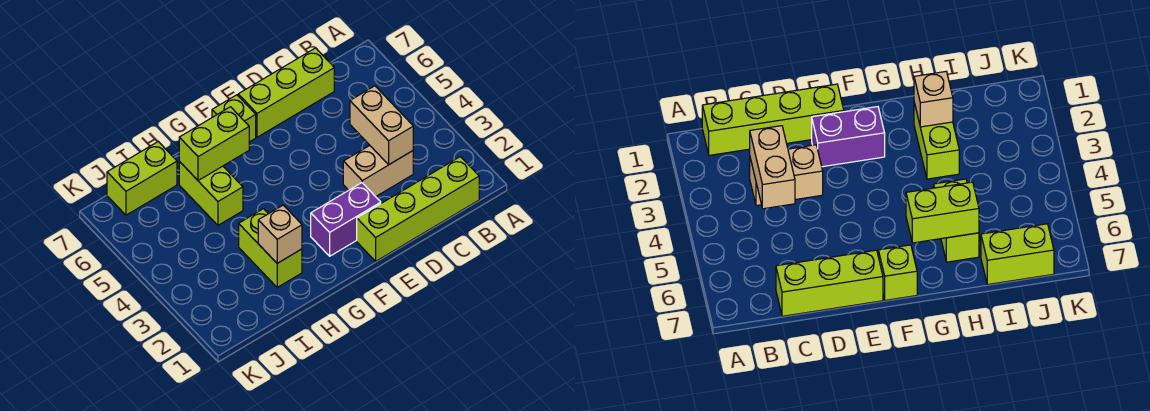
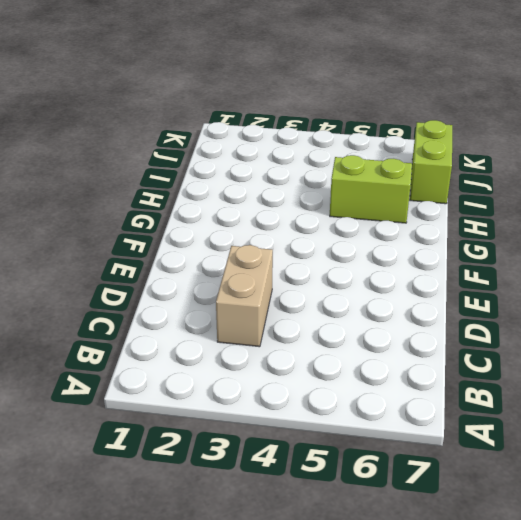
none -> lime brick B1:E1 level 1
none -> lime brick C7:E7 level 1

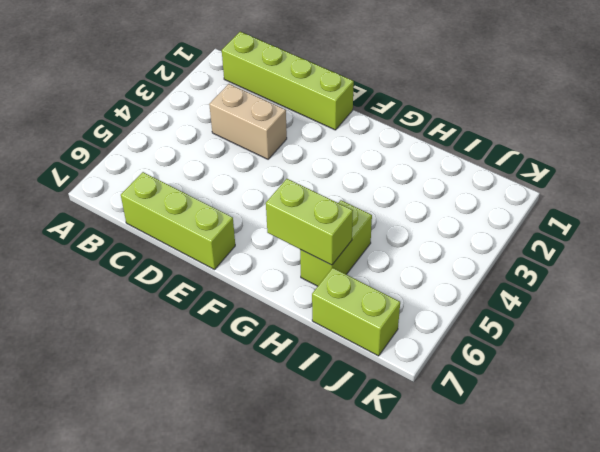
none -> purple brick E2:F2 level 1
none -> lime brick F7 level 1

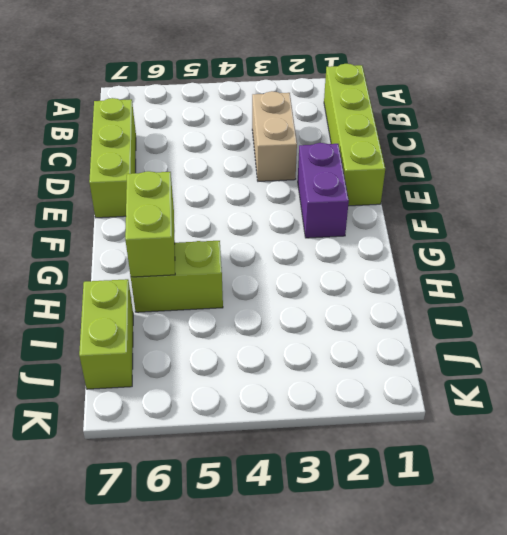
none -> lime brick F7 level 1
none -> lime brick H2:H3 level 1

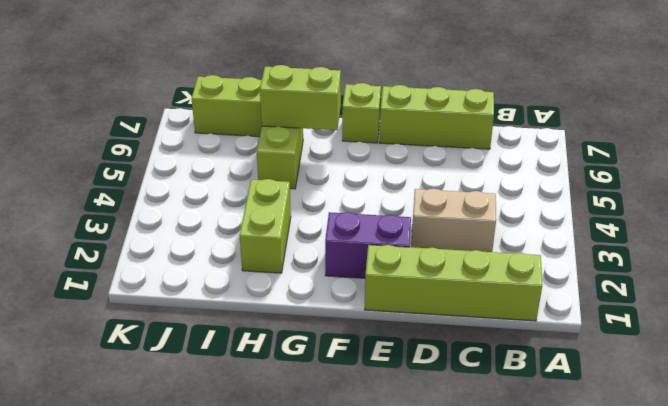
none -> tan brick C3:C4 level 2
none -> tan brick H2 level 2

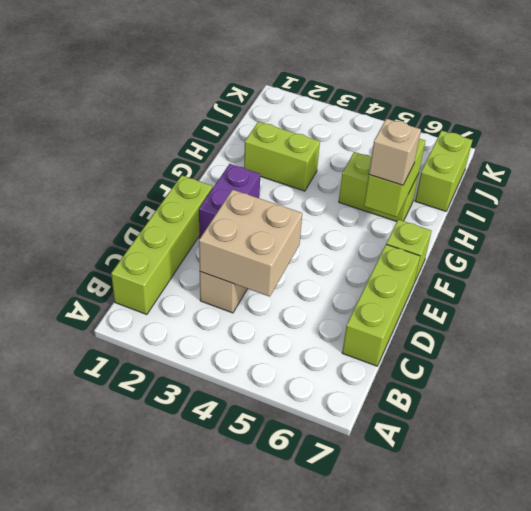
tan brick C3:D4 level 2 -> tan brick C3:C4 level 2
tan brick G6 level 3 -> tan brick H2 level 2

